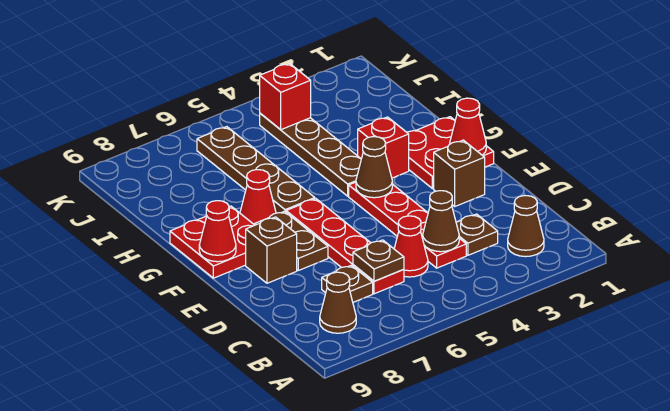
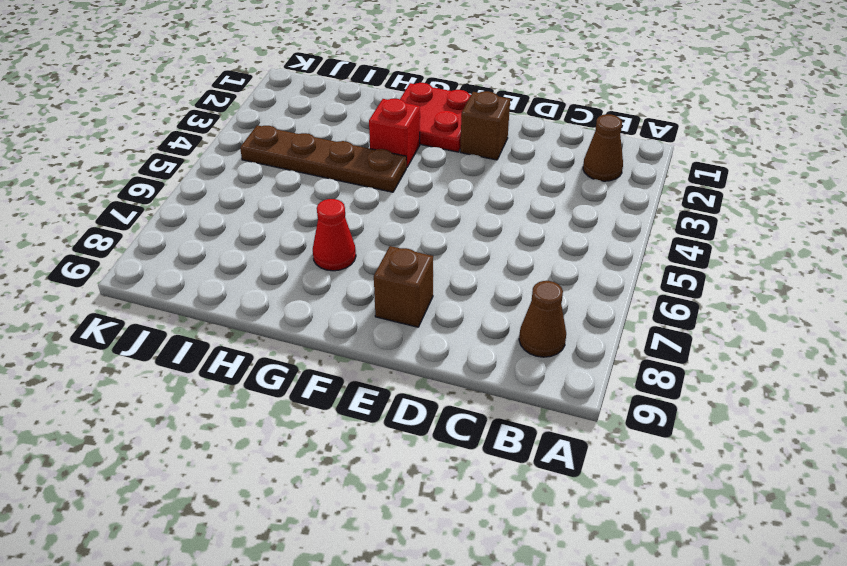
none -> brown plate C3 level 1
none -> red plate C4:F4 level 1
none -> red cone C5 level 1

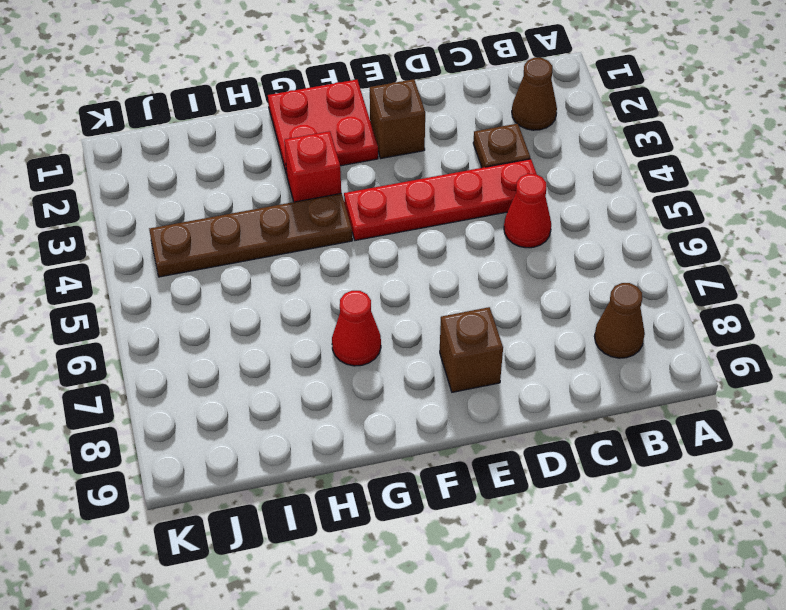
none -> red plate C6:F6 level 1
none -> brown plate C7 level 1
none -> brown plate E7:F7 level 1

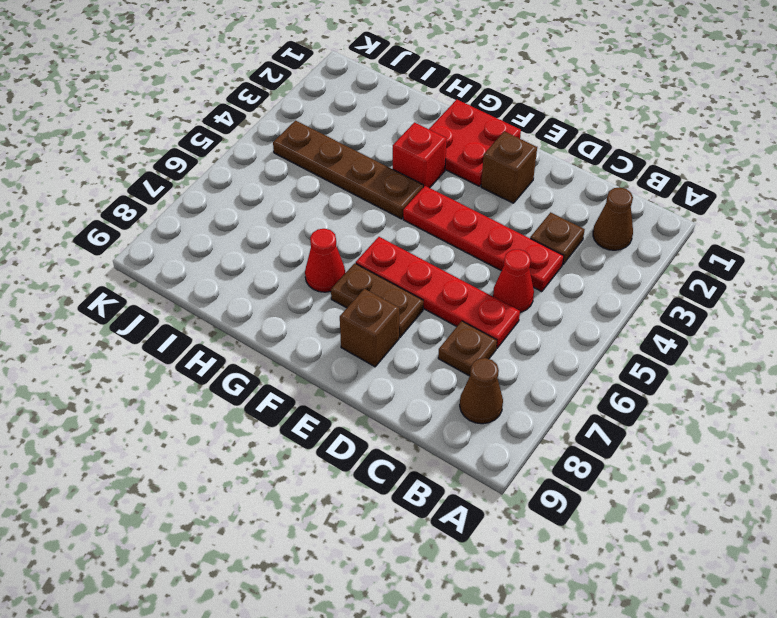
none -> red plate F8:G9 level 1
none -> brown plate G6:J6 level 1
none -> brown cone C4 level 2

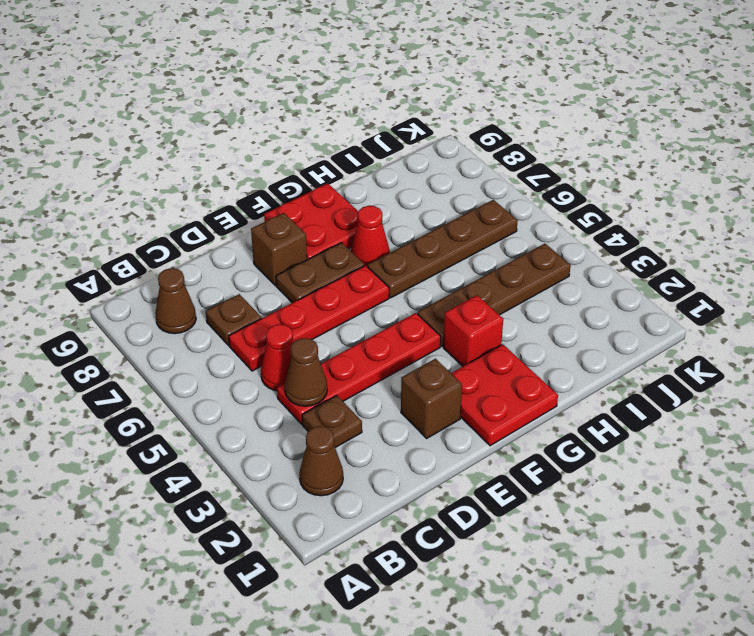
none -> brown plate C6 level 2
none -> red cone F1 level 2
none -> brown cone F4 level 2

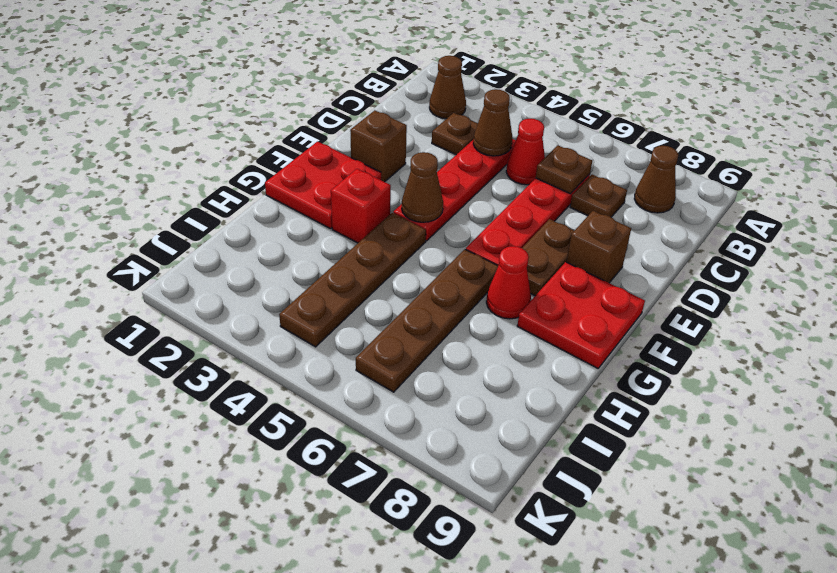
none -> red cone F1 level 2
none -> red cone F9 level 2
none -> red brick J4 level 2

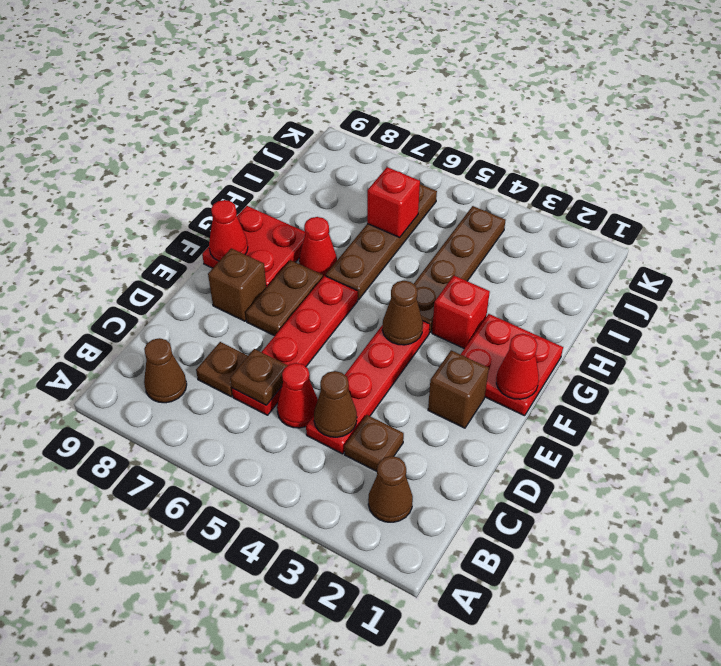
red brick I6 level 2 -> red brick J4 level 2

